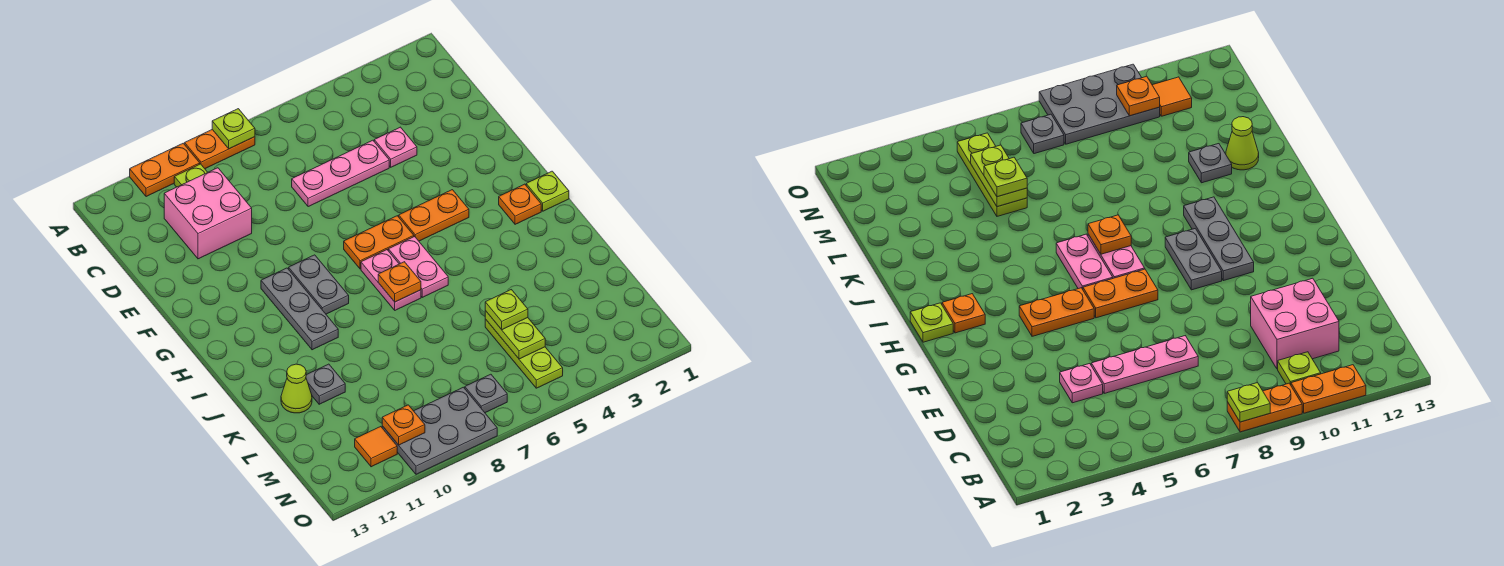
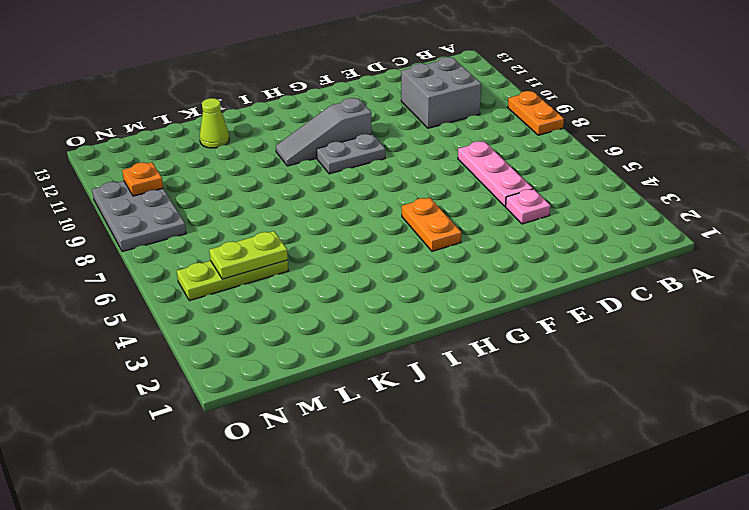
grey brick C10:D11 level 1 -> pink brick C10:D11 level 1
grey slope G10:I10 level 1 top G -> grey plate G10:I10 level 1
none -> orange plate A10:A11 level 1
none -> lime plate B10 level 1
none -> orange plate G6:G7 level 1

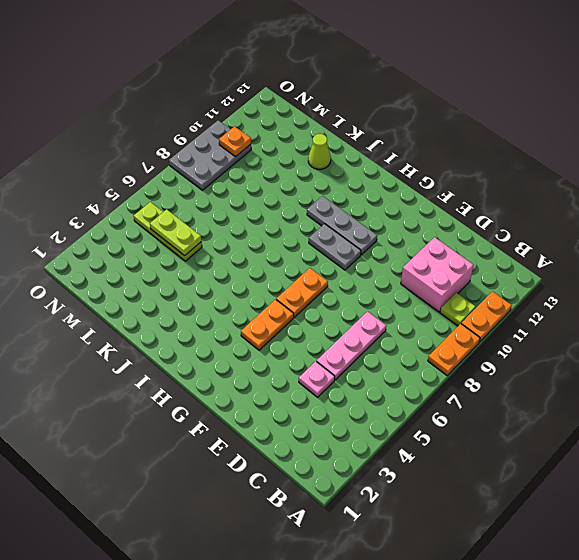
none -> lime plate H1 level 1
none -> orange plate H2 level 1
none -> pink plate H6:I6 level 1

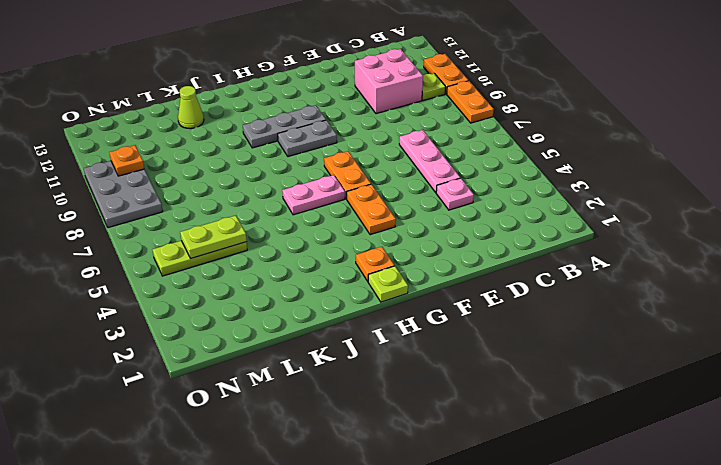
none -> pink plate H7:I7 level 1
none -> grey plate K11 level 1
none -> grey plate N7 level 1

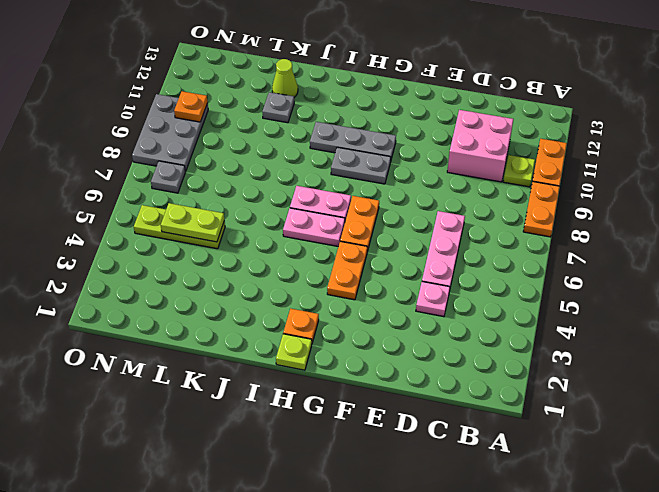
none -> orange tile N11 level 1
none -> lime plate A8 level 2
none -> orange plate I7 level 2

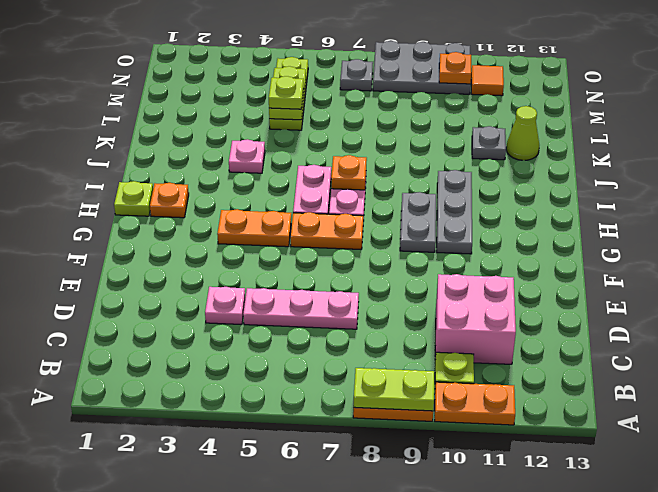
lime plate A8:A9 level 2 -> lime plate A8 level 2
pink plate J4 level 1 -> none

